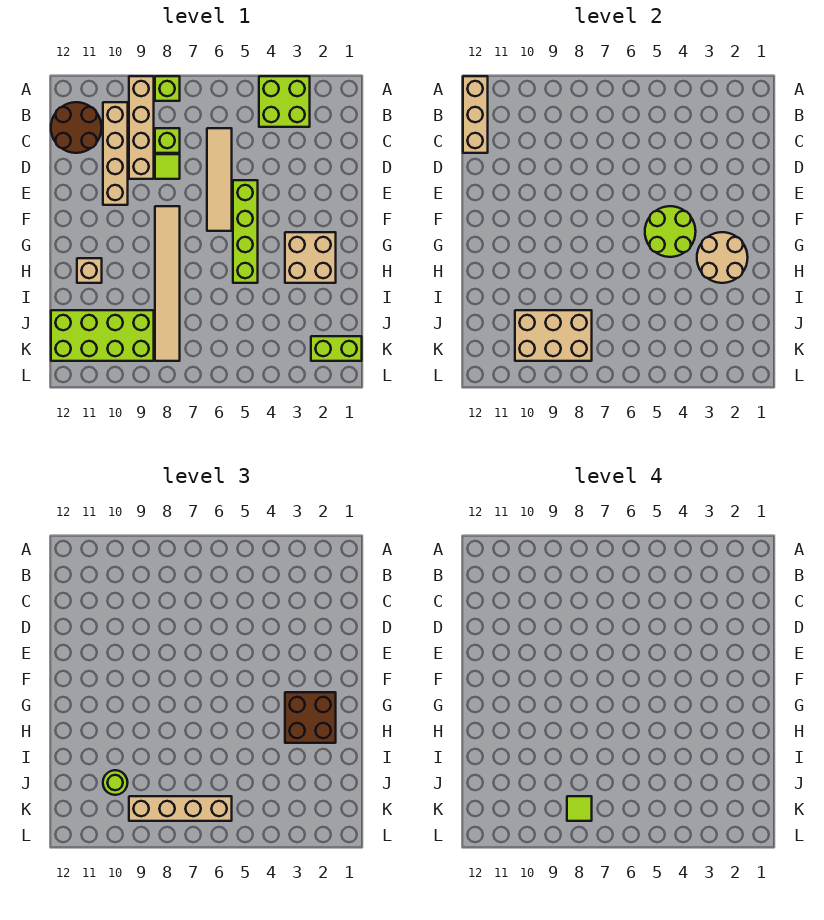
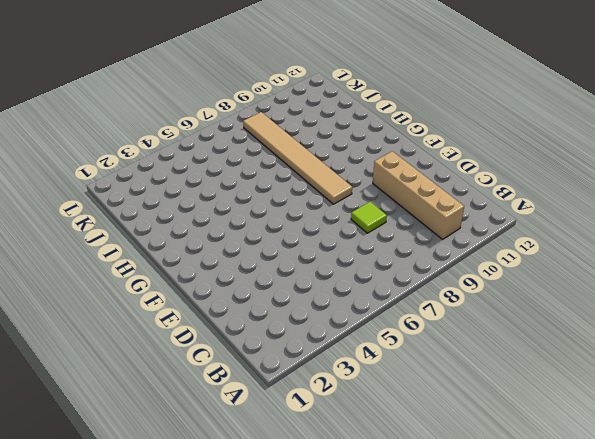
none -> lime brick A3:B4 level 1
none -> lime brick A8 level 1
none -> tan brick A9:D9 level 1

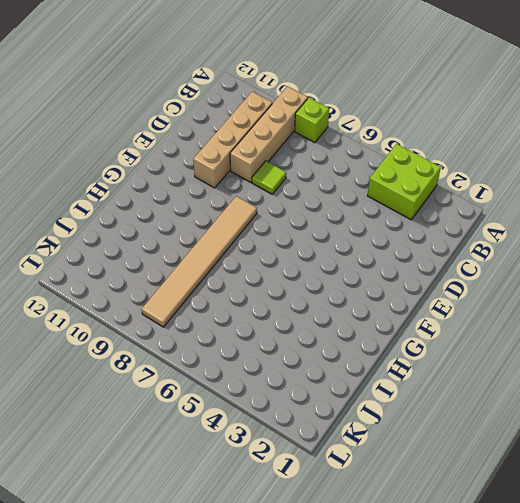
none -> brown round brick B11:C12 level 1
none -> tan tile C6:F6 level 1
none -> lime brick C8 level 1

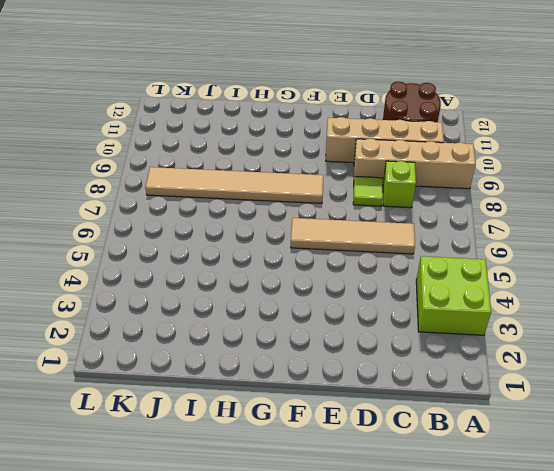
none -> lime brick A8 level 1
none -> lime brick E5:H5 level 1
none -> tan brick G2:H3 level 1

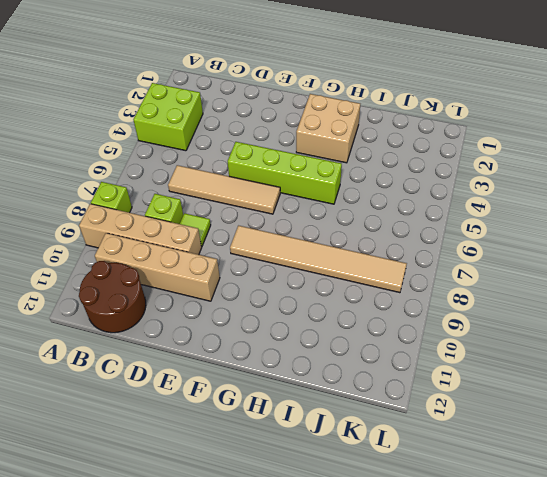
none -> tan brick H11 level 1
none -> lime brick J9:K12 level 1
none -> lime brick K1:K2 level 1

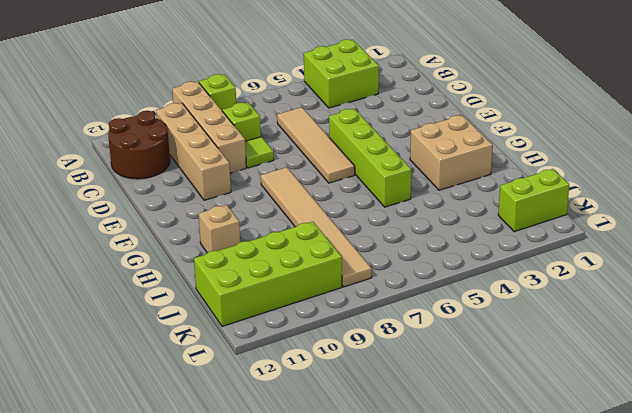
none -> tan brick A12:C12 level 2
none -> lime round brick F4:G5 level 2
none -> tan round brick G2:H3 level 2

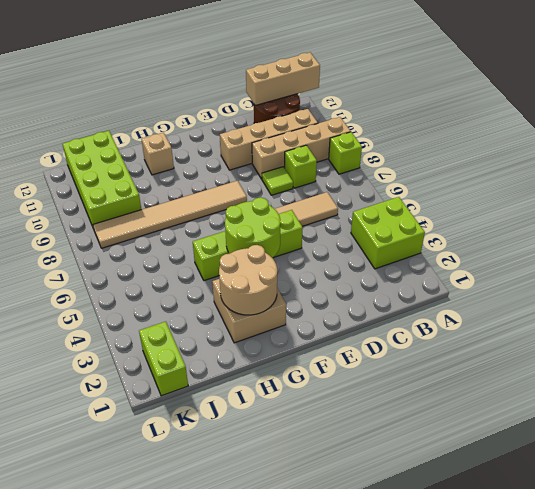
none -> tan brick J8:K10 level 2
none -> brown brick G2:H3 level 3
none -> lime round brick J10 level 3

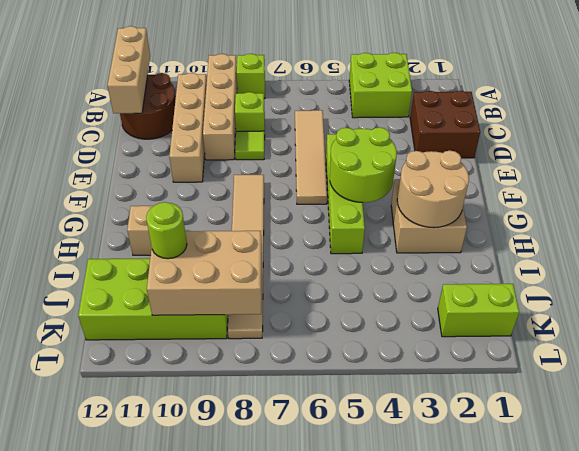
brown brick C1:D2 level 1 -> brown brick G2:H3 level 3
none -> tan brick K6:K9 level 3
none -> lime tile K8 level 4

